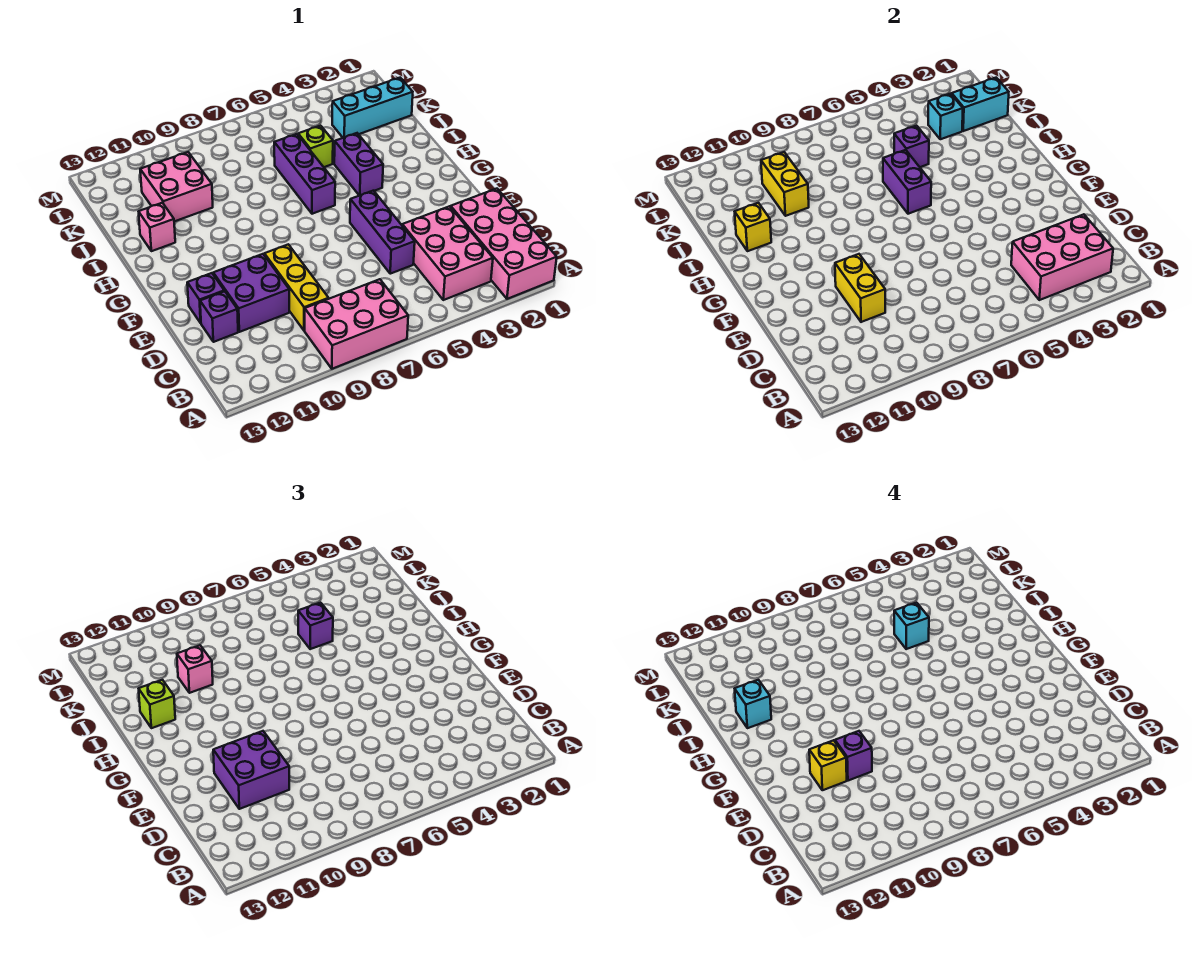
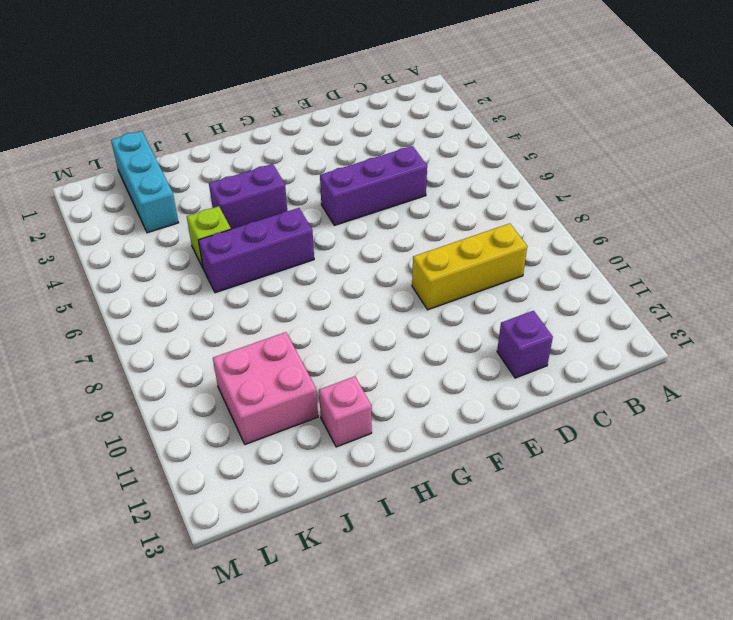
none -> pink brick A1:D2 level 1
none -> pink brick A7:B9 level 1
none -> pink brick B3:D4 level 1
none -> purple brick D10:E11 level 1

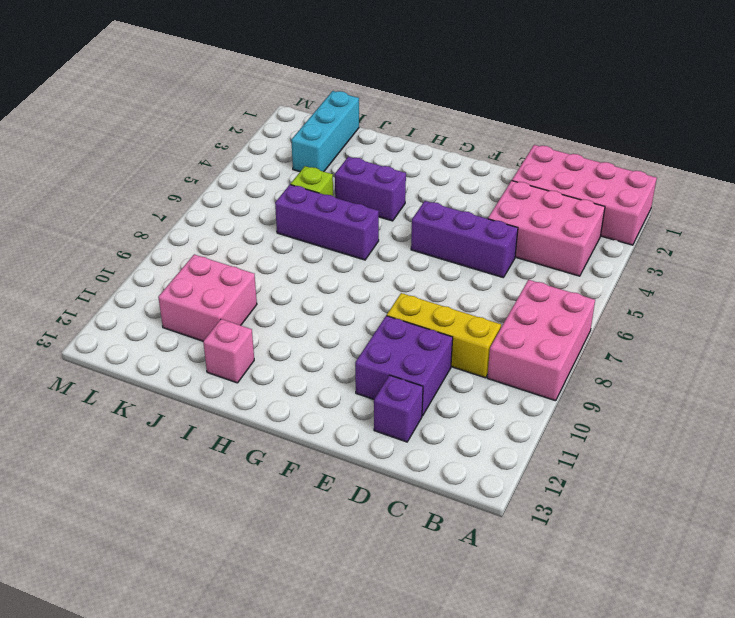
none -> purple brick E12 level 1
none -> pink brick B2:C4 level 2
none -> yellow brick D10:E10 level 2
none -> purple brick H6:I6 level 2

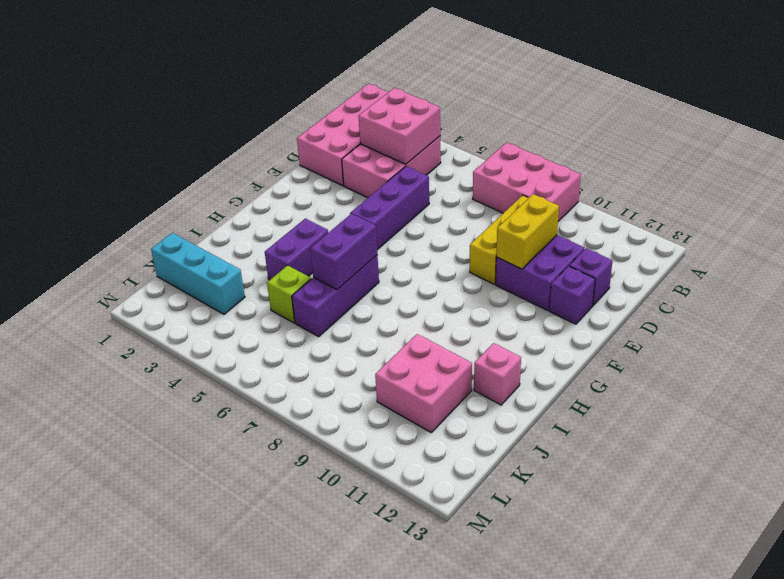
pink brick B3:C4 level 2 -> pink brick B2:C4 level 2
none -> yellow brick I12 level 2
none -> purple brick J5 level 2
none -> yellow brick J10:K10 level 2
none -> cyan brick K1:K2 level 2

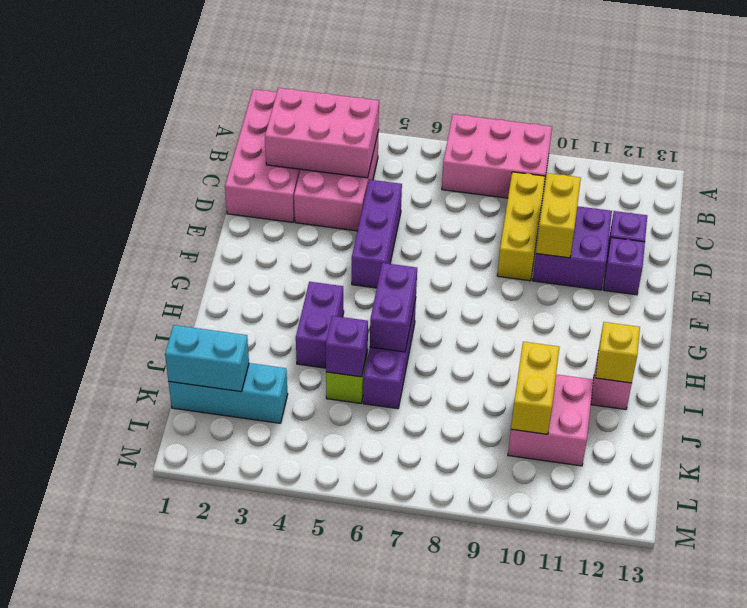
none -> cyan brick K3 level 2
none -> purple brick D10:E11 level 3
none -> lime brick I12 level 3
none -> purple brick J5 level 3

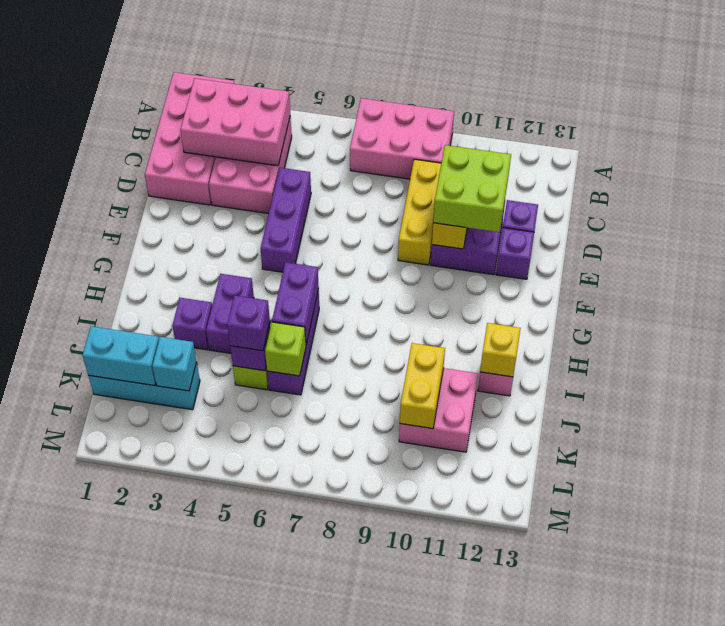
lime brick D10:E11 level 3 -> purple brick D10:E11 level 3
purple brick I3 level 1 -> purple brick E10 level 4
lime brick J6 level 2 -> lime brick I12 level 3
none -> pink brick J10 level 3
none -> yellow brick E11 level 4
none -> cyan brick I12 level 4
none -> cyan brick J5 level 4

